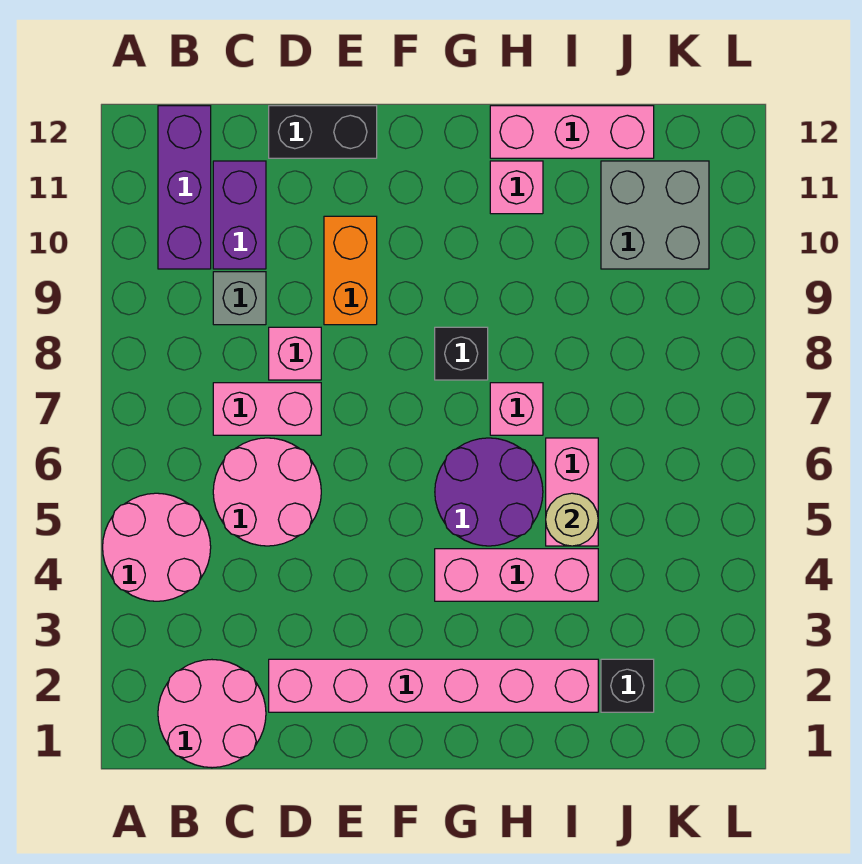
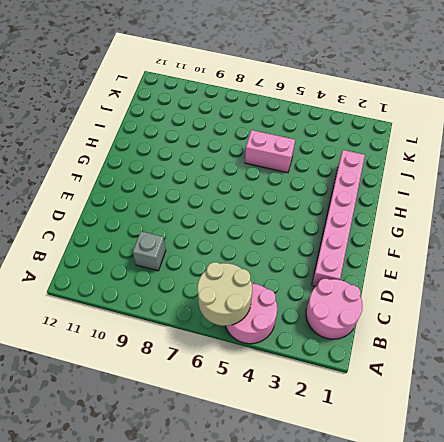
tan round brick A5:B6 level 2 -> none
none -> purple brick B10:B12 level 1
none -> pink round brick C5:D6 level 1
none -> pink brick C7:D7 level 1

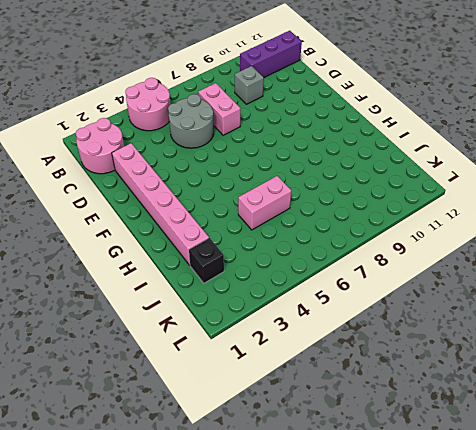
grey round brick C5:D6 level 1 -> pink round brick C5:D6 level 1
none -> purple brick C10:C11 level 1
none -> pink brick D8 level 1
none -> black brick D12:E12 level 1

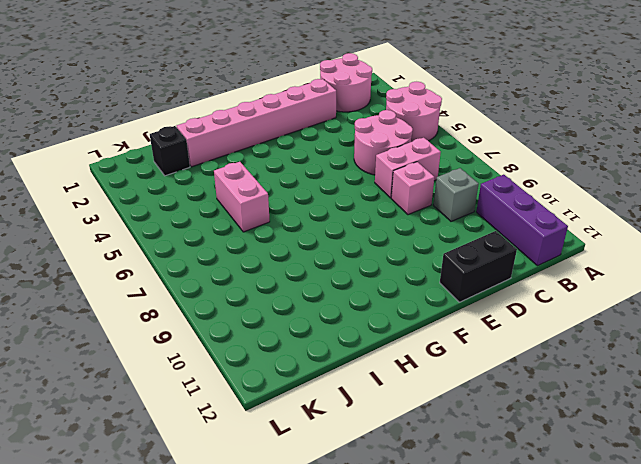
none -> purple brick C10:C11 level 1
none -> orange brick E9:E10 level 1
none -> pink brick G4:I4 level 1

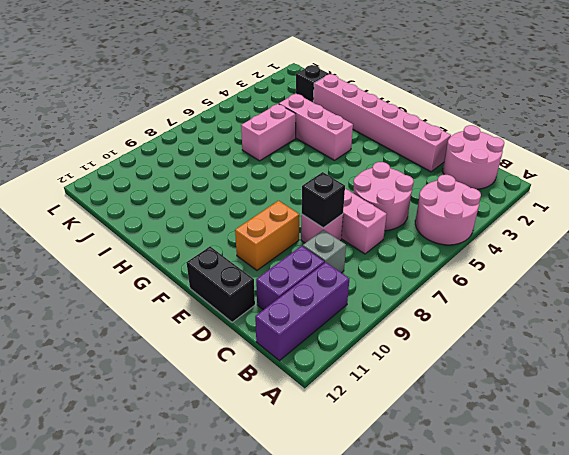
black brick D8 level 2 -> black brick G8 level 1
none -> purple round brick G5:H6 level 1
none -> pink brick H7 level 1
none -> pink brick H11 level 1

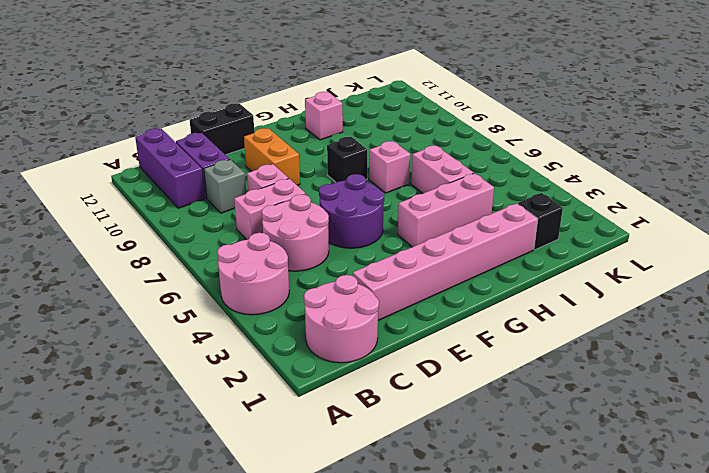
purple round brick E5:F6 level 1 -> purple round brick G5:H6 level 1
none -> pink brick H12:J12 level 1
none -> grey brick J10:K11 level 1
none -> tan round brick I5 level 2

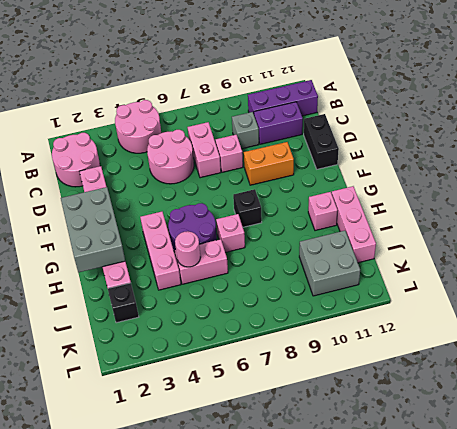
grey brick F1:H2 level 2 -> none
pink round brick I5 level 2 -> tan round brick I5 level 2

